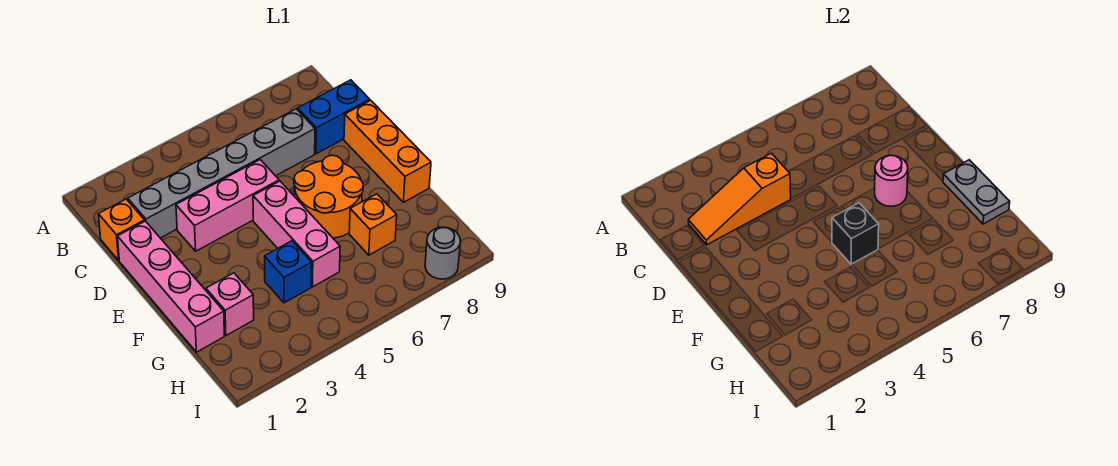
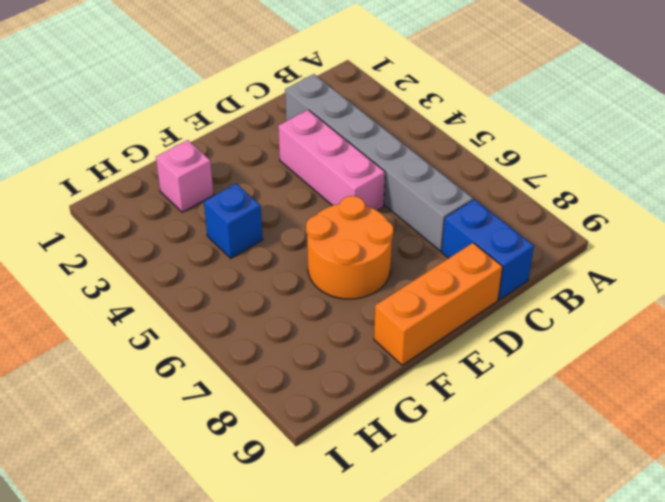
none -> orange brick C1 level 1
none -> pink brick D1:G1 level 1
none -> pink brick E5:G5 level 1

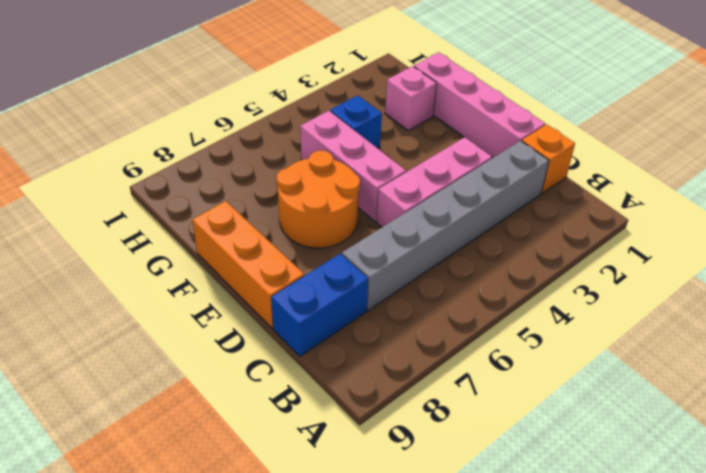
none -> orange brick G7 level 1
none -> grey round brick I8 level 1
none -> orange slope C2:C4 level 2 top 4

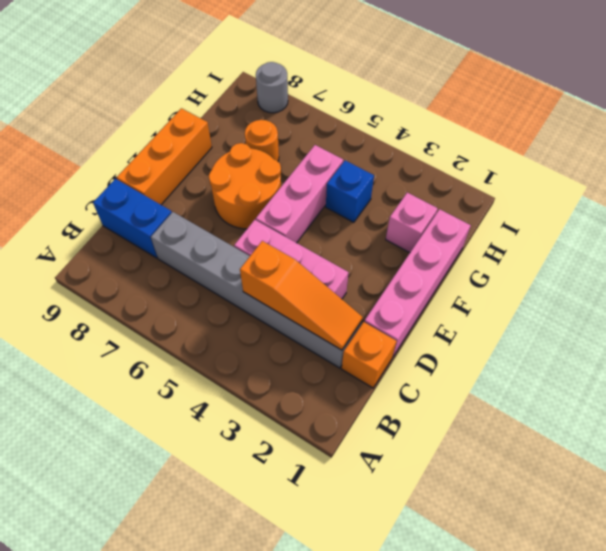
orange round brick G7 level 1 -> orange brick G7 level 1
none -> pink round brick E7 level 2
none -> black brick F5 level 2
none -> grey plate F9:G9 level 2

